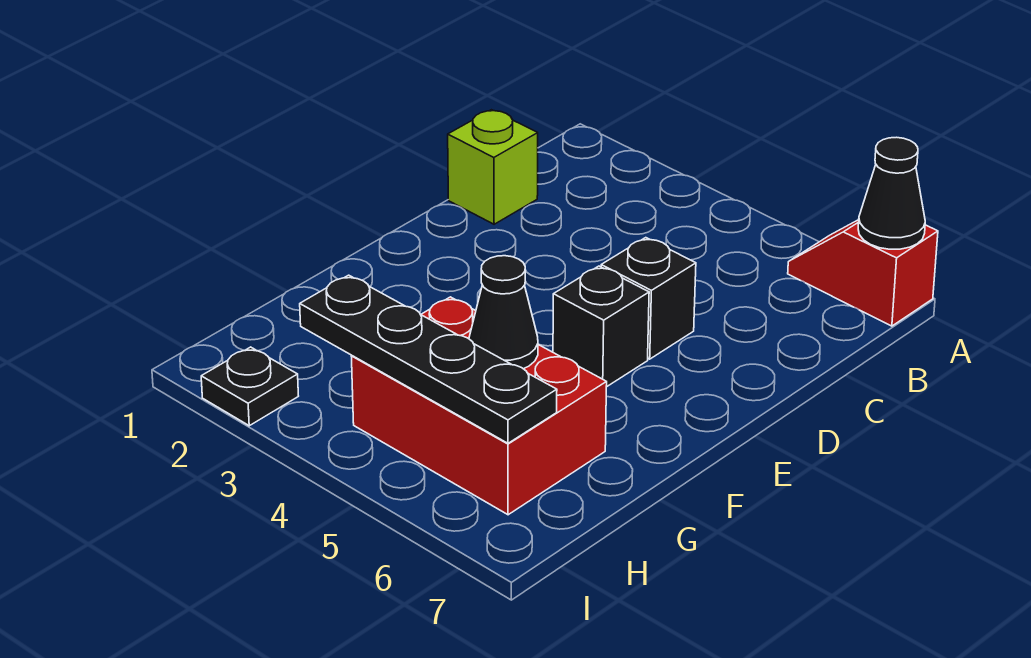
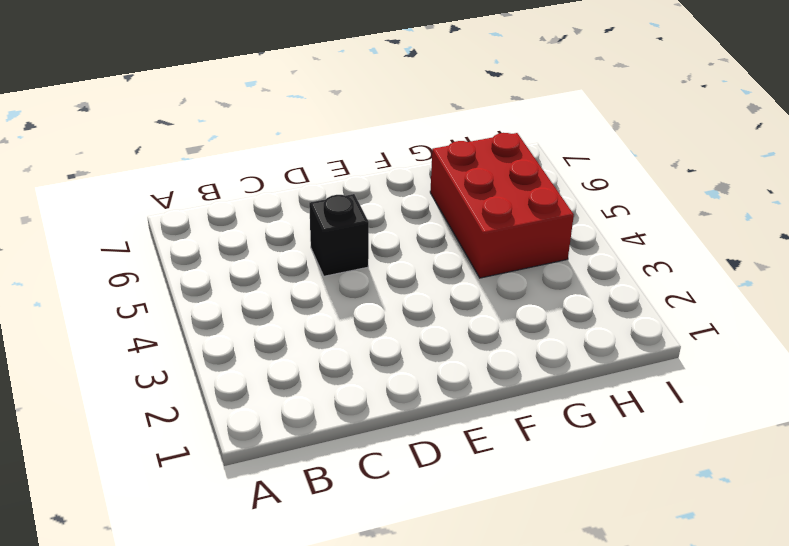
none -> red slope A6:A7 level 1 top 7
none -> lime brick C1 level 1

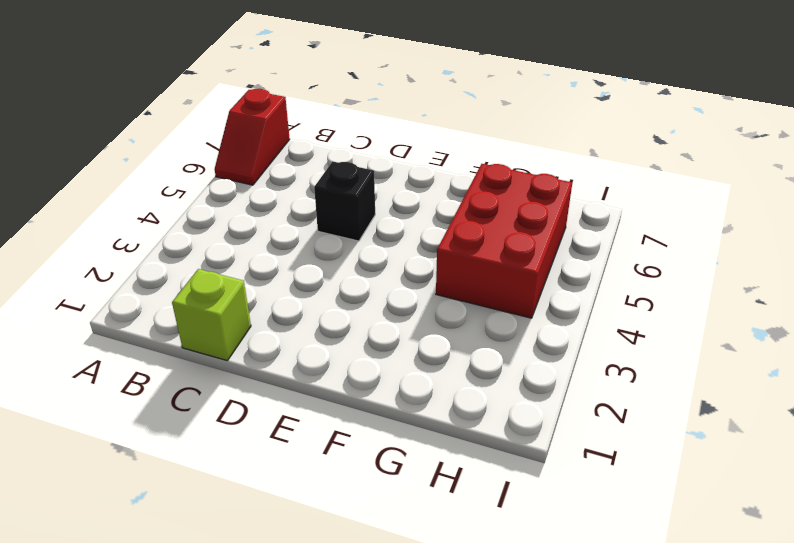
none -> black brick E5 level 1
none -> black plate I2 level 1

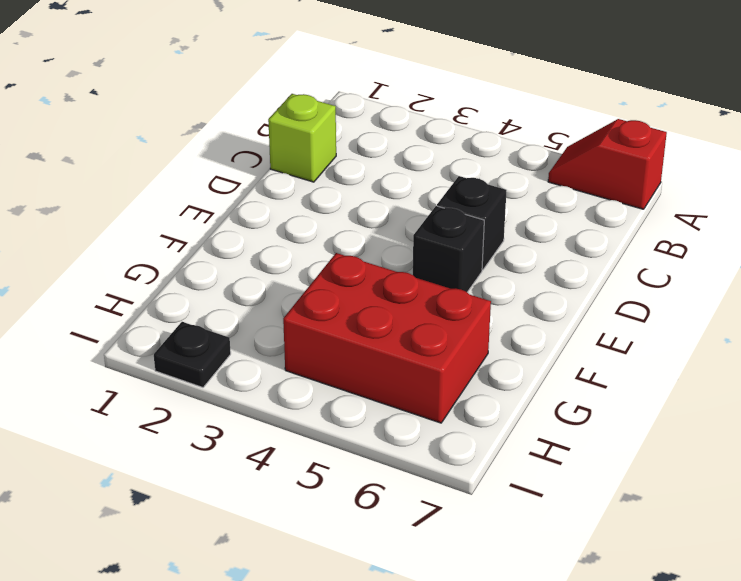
none -> black cone A7 level 2
none -> black cone G5 level 2

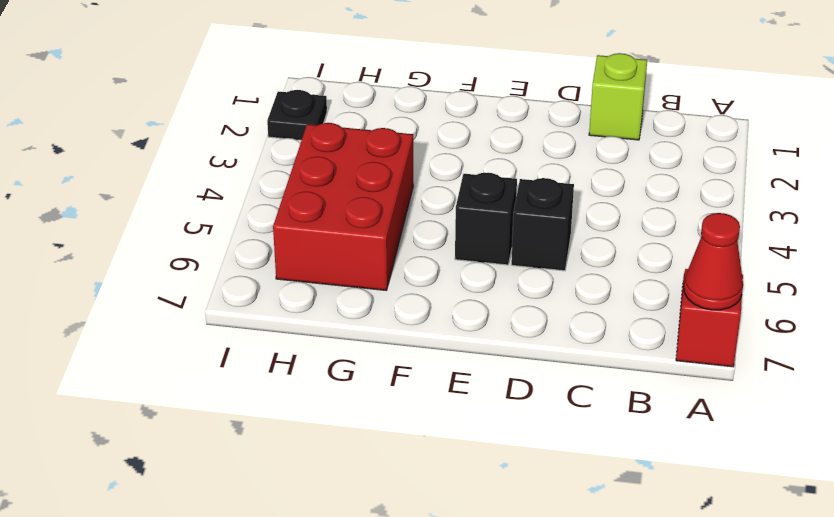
red cone A7 level 2 -> black cone A7 level 2
none -> black cone G5 level 2
none -> black plate H3:H6 level 2

